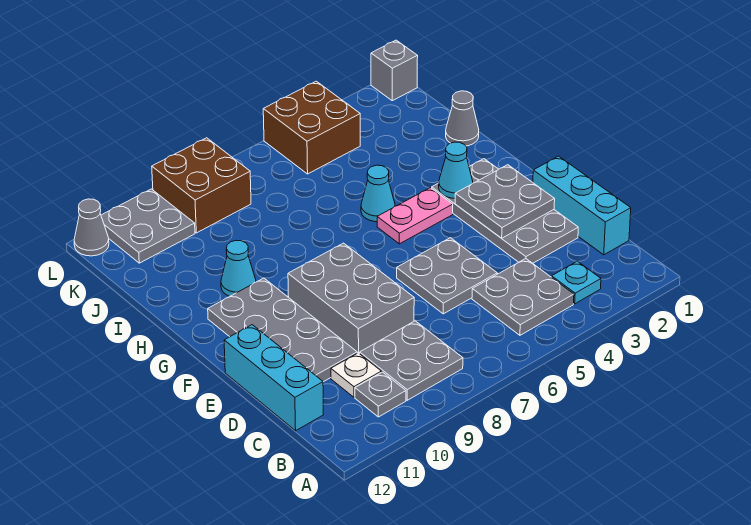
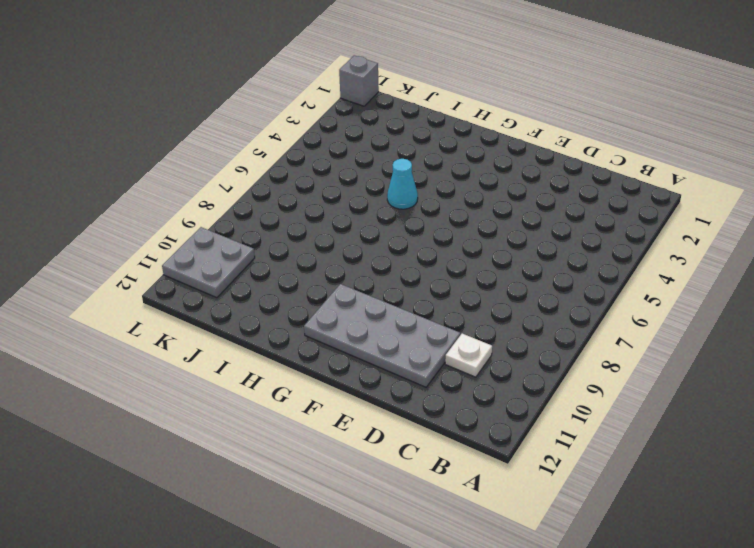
none -> cyan plate B3 level 1
none -> grey plate B4:C5 level 1
none -> grey plate B8:C9 level 1

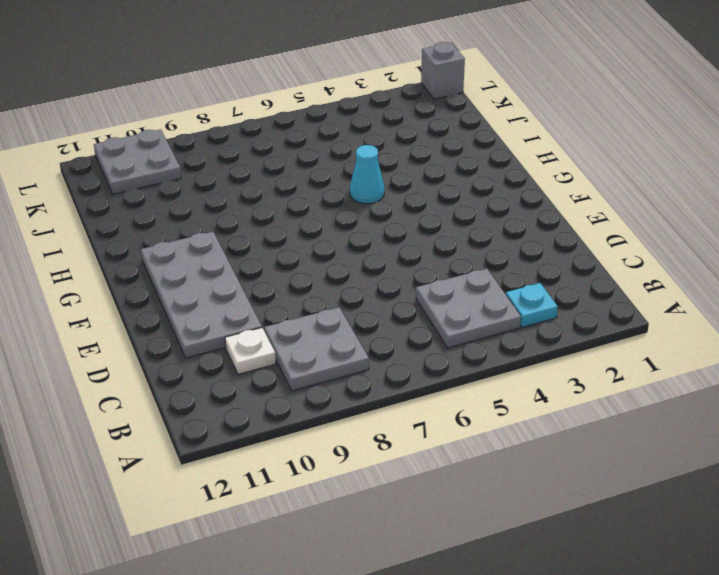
none -> grey plate B10 level 1
none -> cyan brick C1:E1 level 1
none -> cyan brick C12:E12 level 1

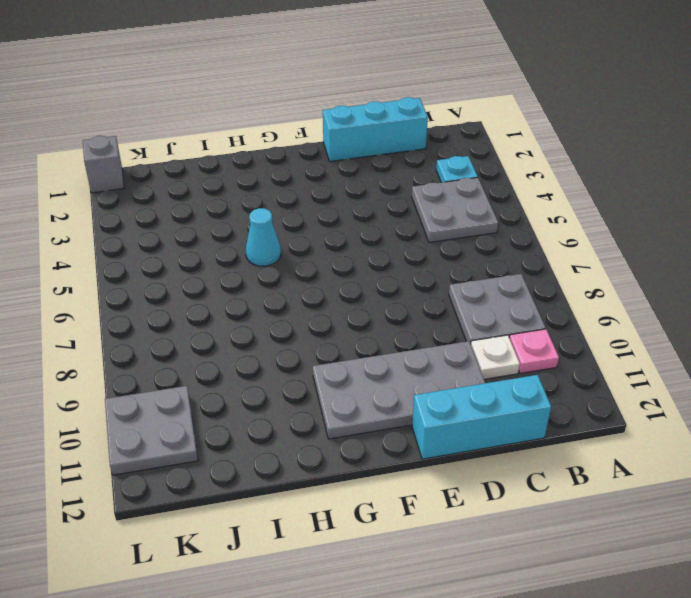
pink plate B10 level 1 -> grey plate B10 level 1
none -> grey plate D2:G3 level 1
none -> grey plate D5:E6 level 1
none -> grey brick D8:F9 level 1

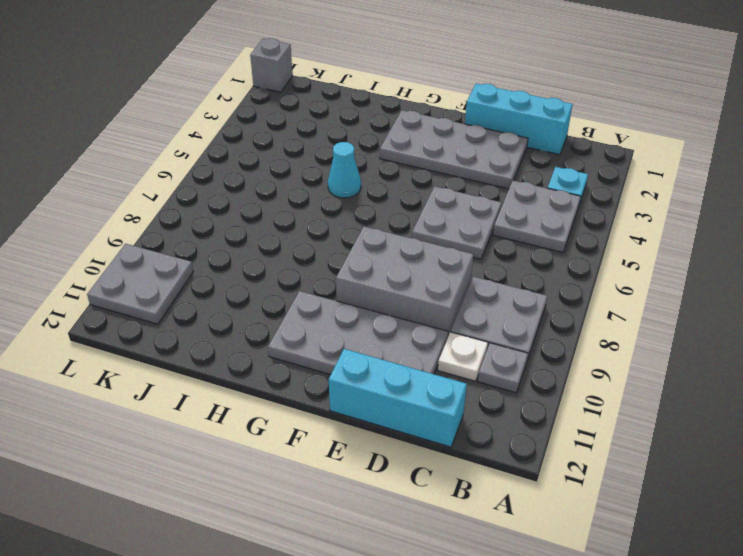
none -> pink plate G4:G5 level 1
none -> cyan cone H10 level 1
none -> grey cone I1 level 1

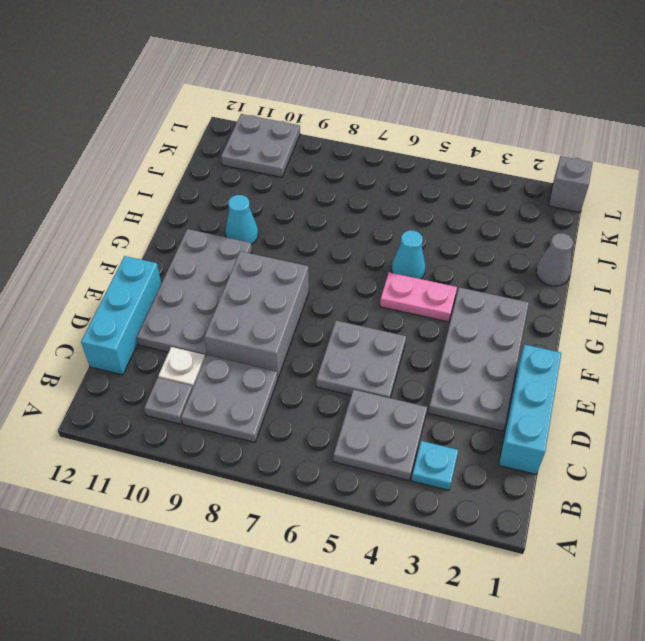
none -> brown brick K4:L5 level 1
none -> brown brick K8:L9 level 1
none -> grey cone L12 level 1

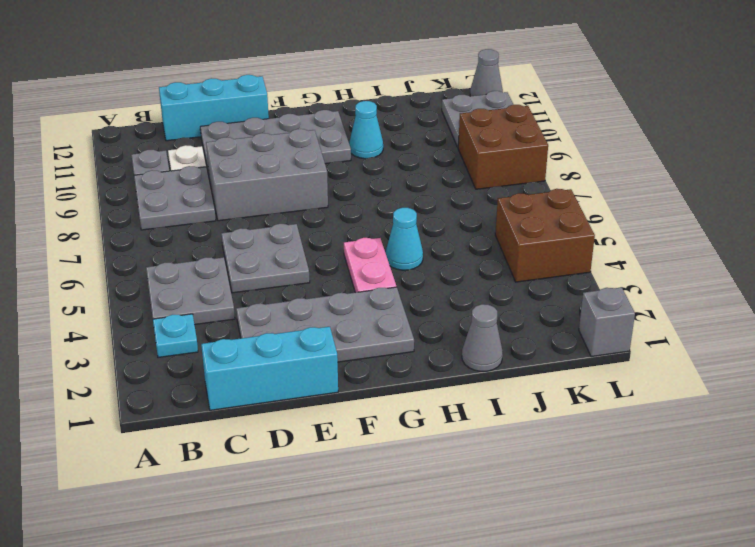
none -> grey plate E2:F3 level 2
none -> cyan cone G3 level 2

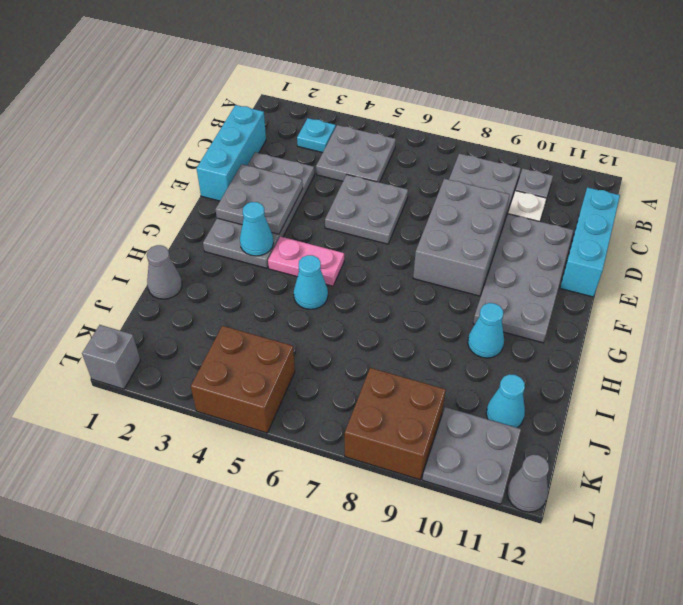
cyan cone J11 level 1 -> none

